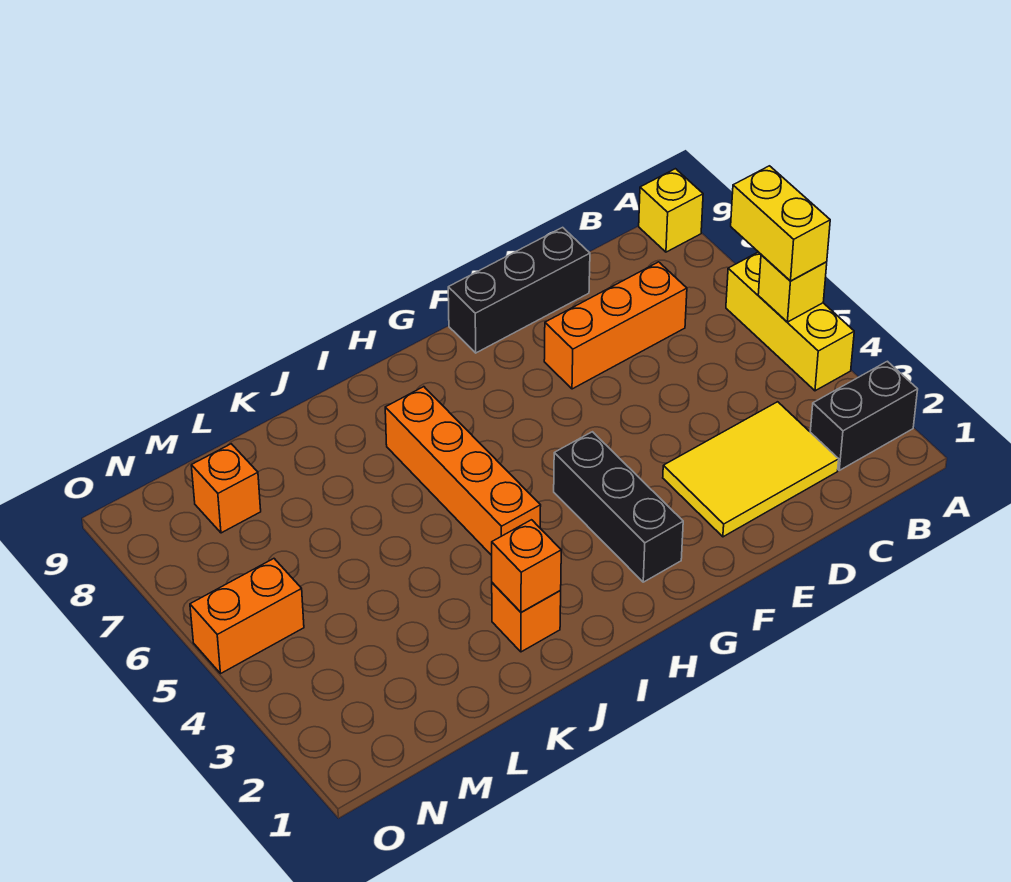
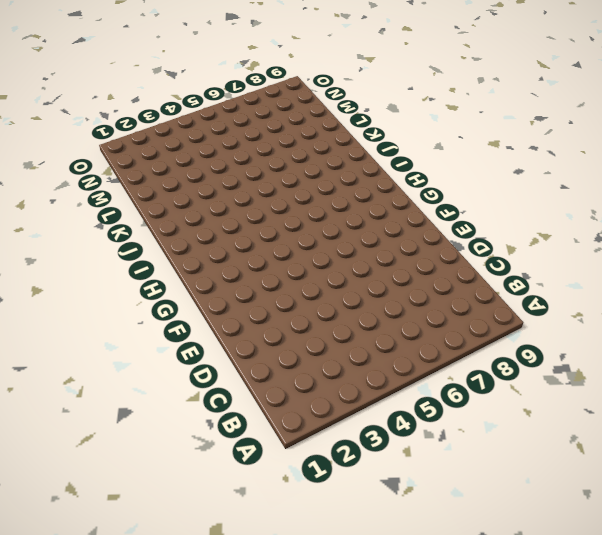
none -> black brick A2:B2 level 1
none -> yellow brick A4:A6 level 1
none -> yellow brick A9 level 1

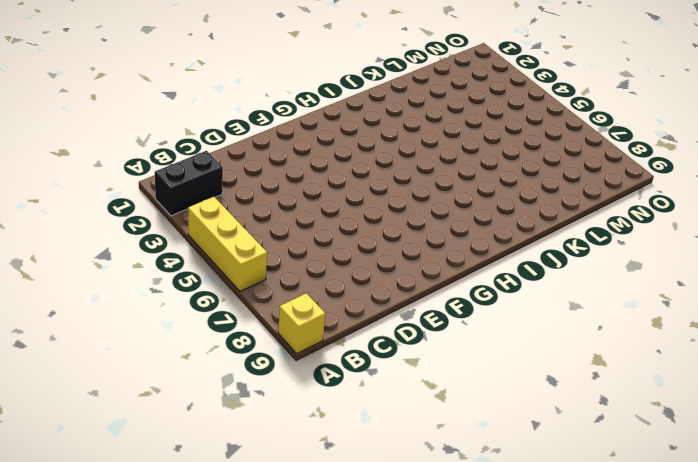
none -> yellow tile C2:E3 level 1
none -> orange brick C7:E7 level 1
none -> black brick D9:F9 level 1

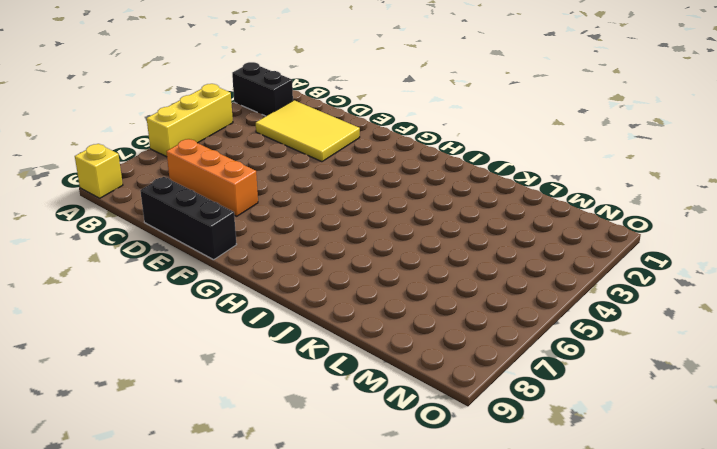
none -> black brick G2:G4 level 1
none -> orange brick I4:I7 level 1
none -> orange brick J2 level 1

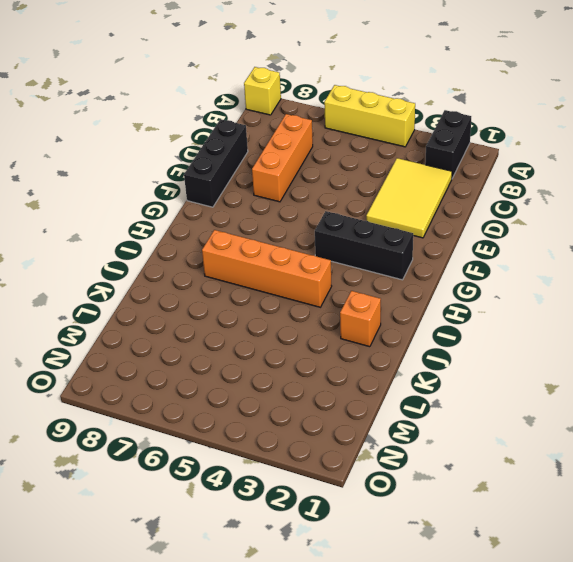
none -> orange brick M8 level 1
none -> orange brick N5:O5 level 1
none -> yellow brick A5 level 2

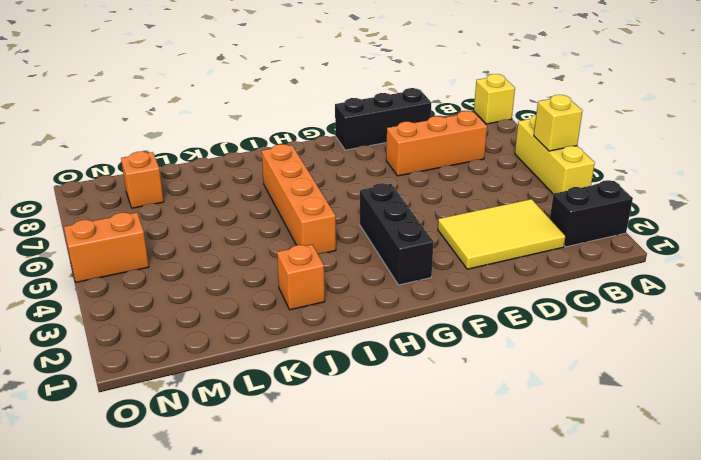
none -> orange brick J2 level 2
none -> yellow brick A5:A6 level 3

